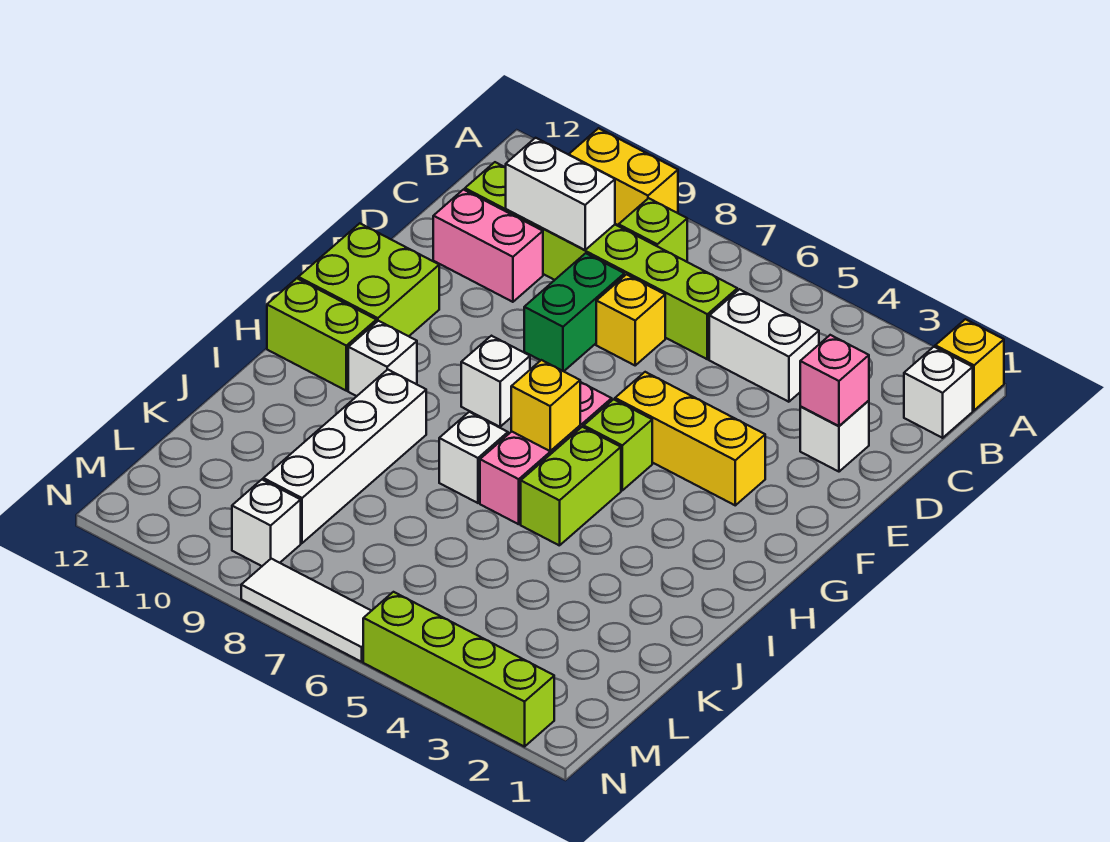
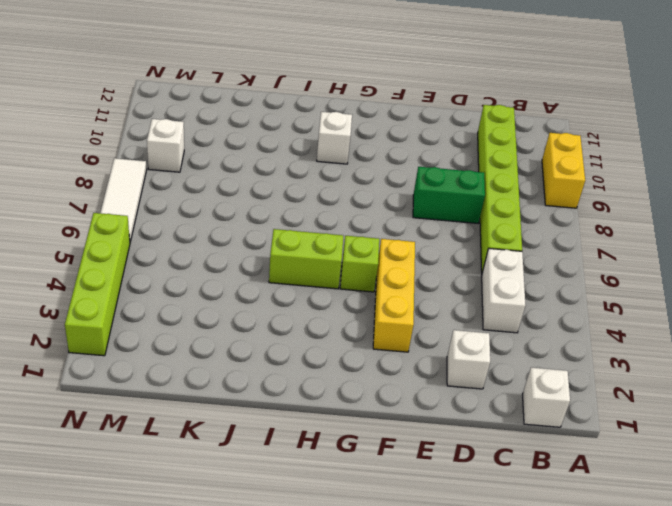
none -> yellow brick A1 level 1
none -> lime brick B8 level 1
none -> yellow brick D7 level 1

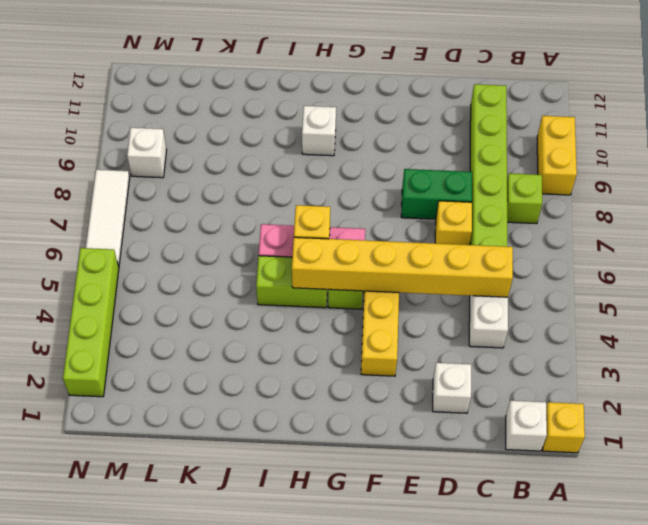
yellow brick C5:H5 level 2 -> none
none -> pink brick D10:D11 level 1
none -> lime brick F11:G12 level 1
none -> white brick G8 level 1

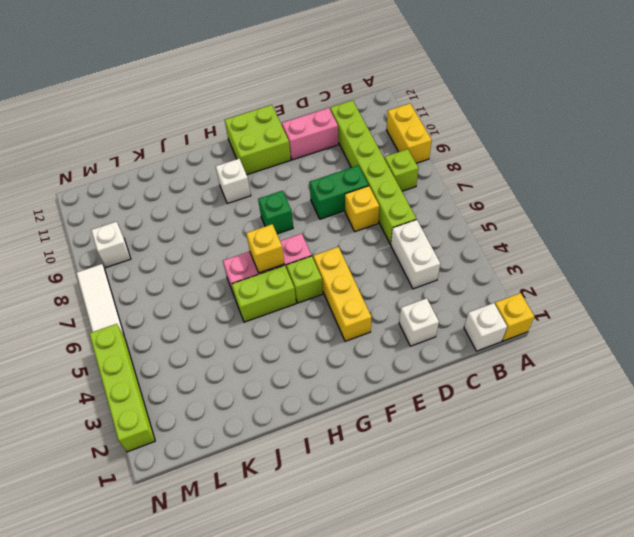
pink brick D11:E11 level 1 -> pink brick D10:D11 level 1
green brick G8 level 1 -> white brick G8 level 1
none -> lime brick H11:H12 level 1
none -> white brick I7 level 1
none -> white brick I9:L9 level 1

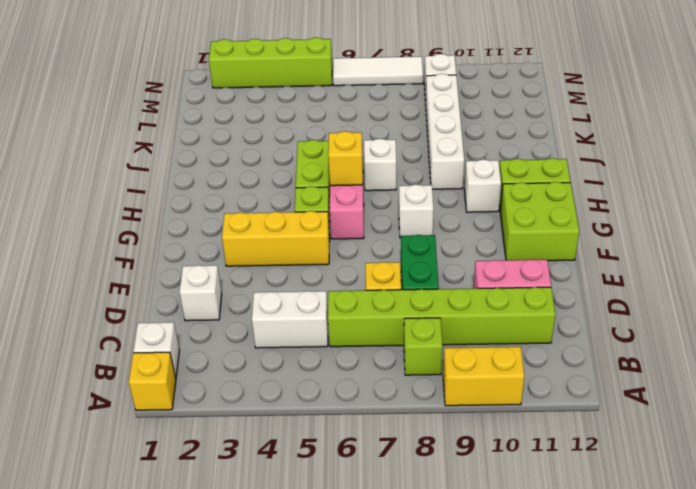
none -> white brick C9:C10 level 2
none -> pink brick D2 level 2

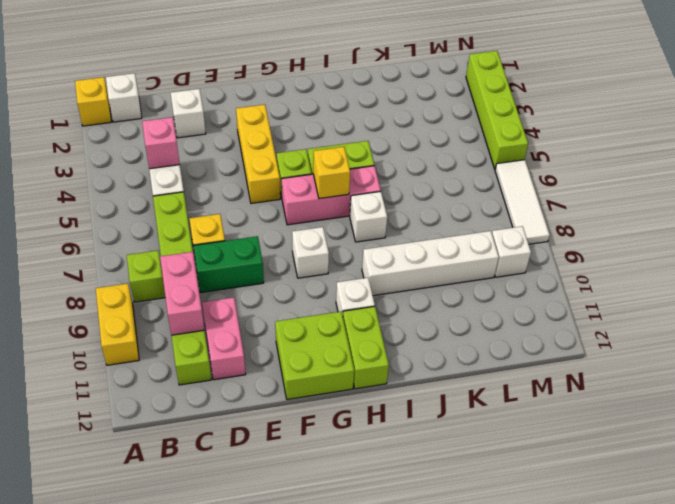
pink brick C4 level 2 -> pink brick D2 level 2
pink brick C9:C10 level 2 -> white brick C9:C10 level 2

